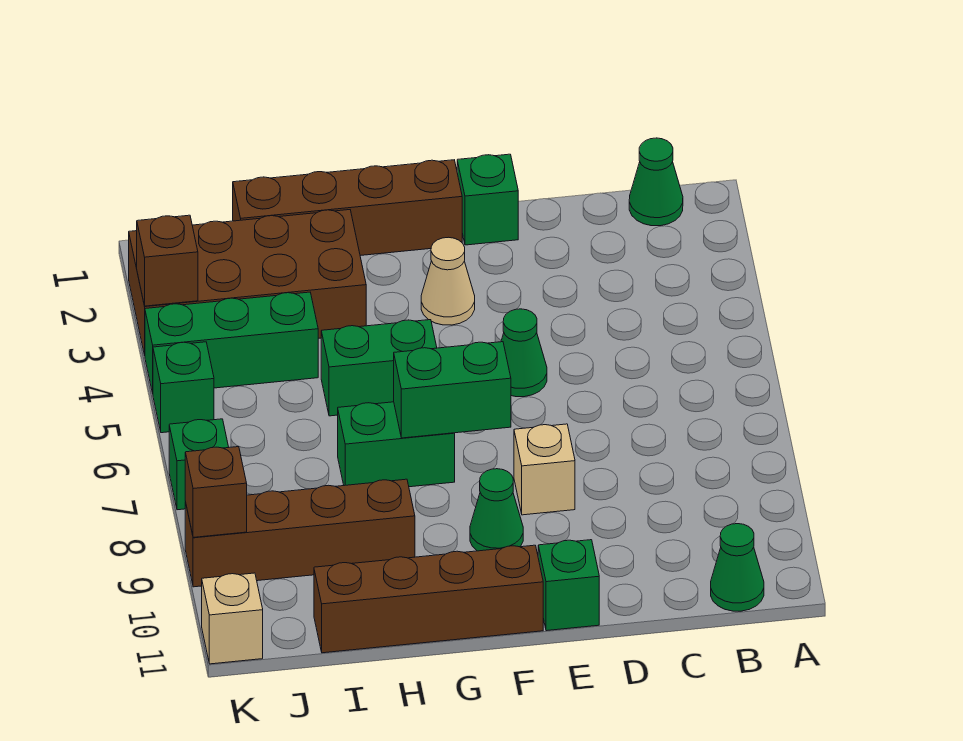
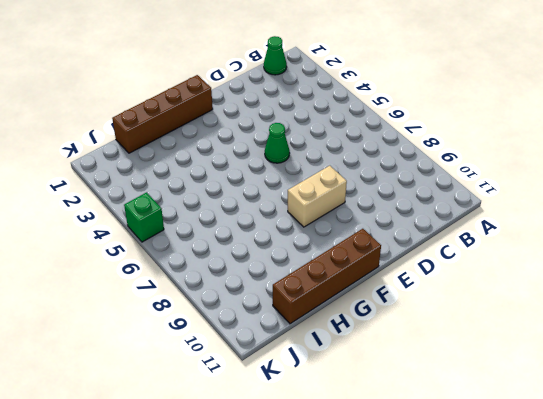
tan brick E8:F8 level 1 -> tan brick E8 level 1
none -> green cone B11 level 1
none -> green brick E1 level 1
none -> green brick E11 level 1

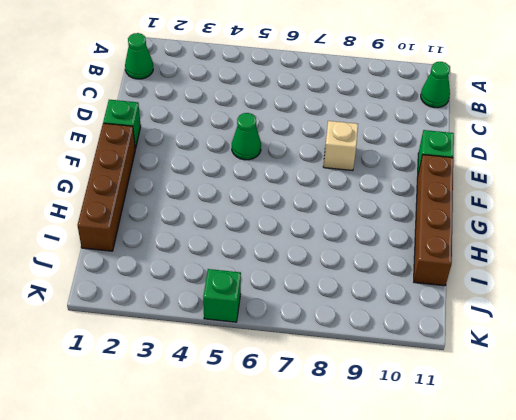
none -> tan cone F3 level 1
none -> green cone F9 level 1
none -> green brick G5:H5 level 1

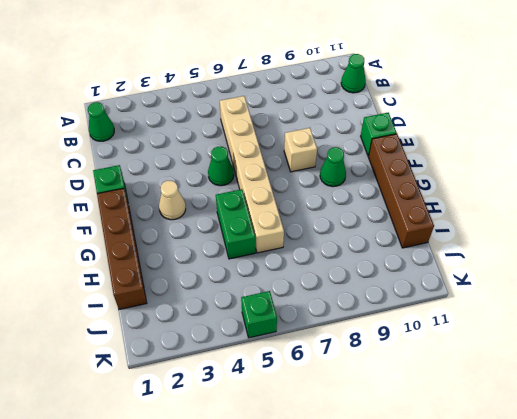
tan brick C6:H6 level 1 -> none
none -> green brick G7:H7 level 1
none -> brown brick H2:K3 level 1
none -> brown brick H9:K9 level 1

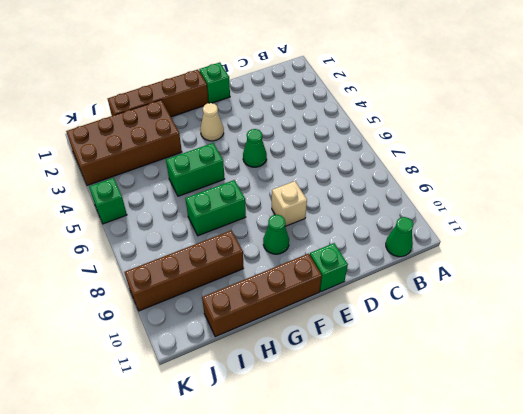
none -> green cone B1 level 1
none -> green brick I4:K4 level 1
none -> green brick K7 level 1

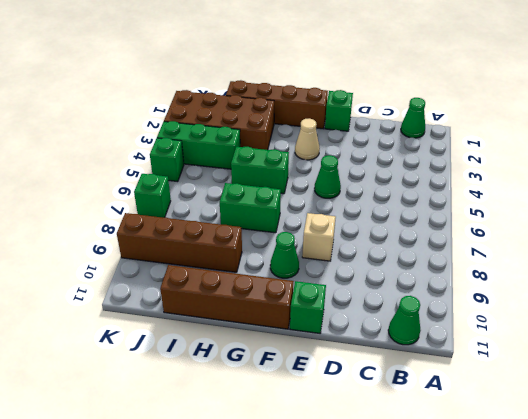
none -> tan brick K11 level 1
none -> green brick F7:G7 level 2
none -> brown brick K3 level 2

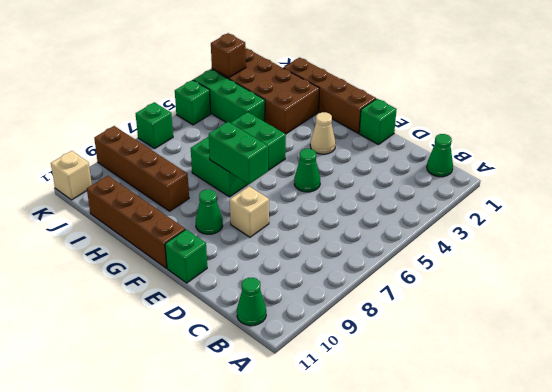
none -> brown brick K9 level 2

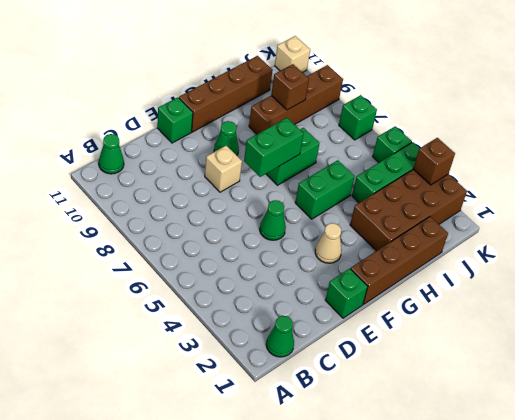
brown brick I9 level 2 -> brown brick K9 level 2

